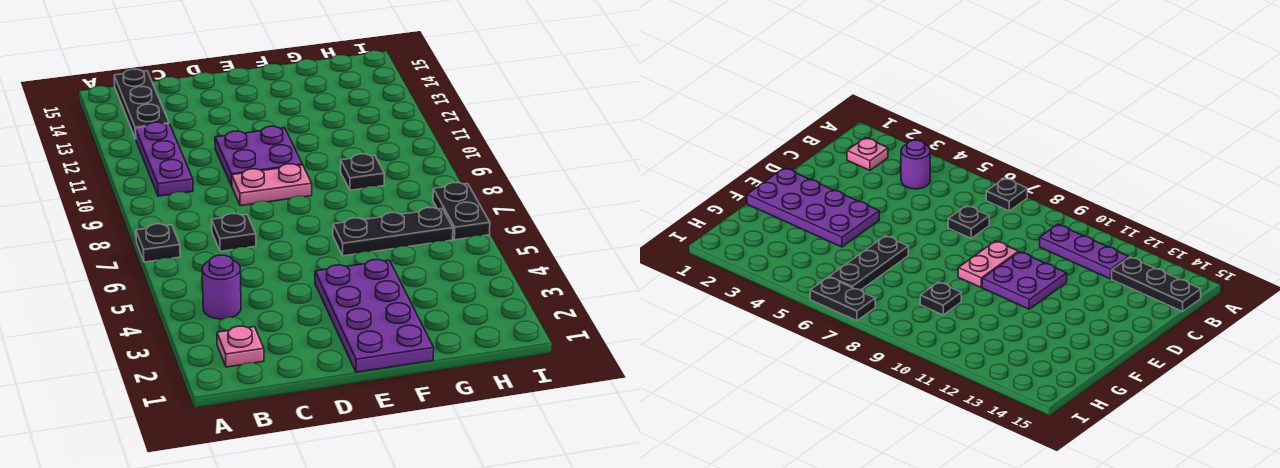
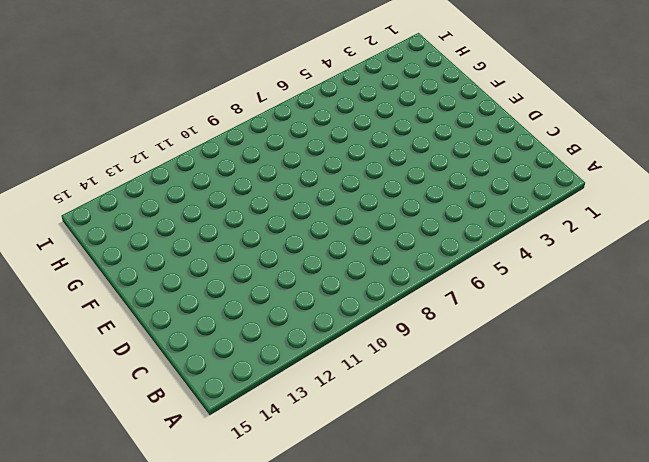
none -> black plate A7 level 1
none -> pink plate B2 level 1
none -> purple round brick B4 level 1

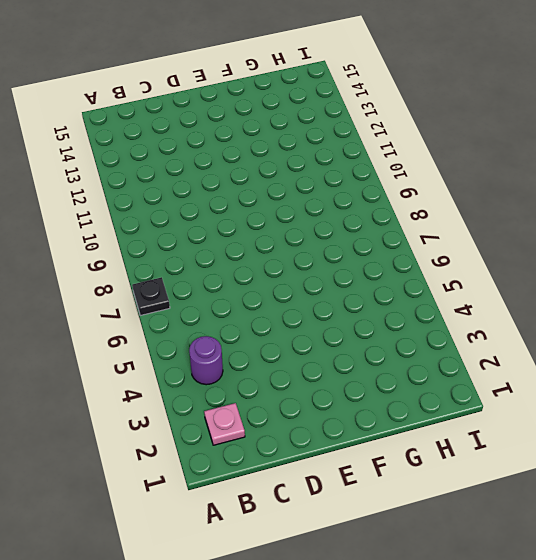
none -> purple plate B10:B12 level 1
none -> black plate B13:B15 level 1
none -> black plate C7 level 1

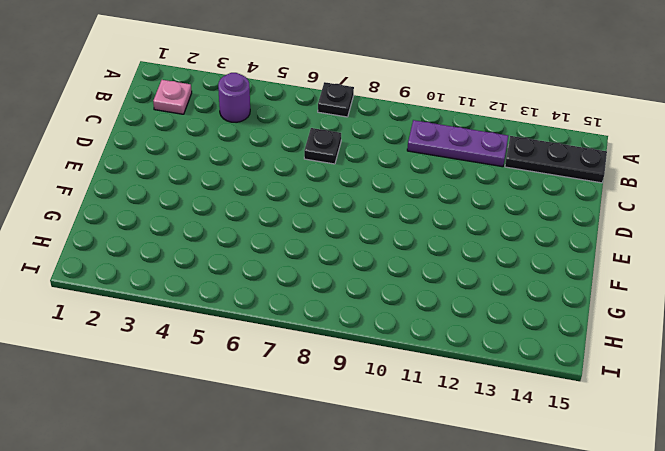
none -> pink plate D9:E9 level 1
none -> purple plate D10:E11 level 1
none -> purple plate E1:F4 level 1

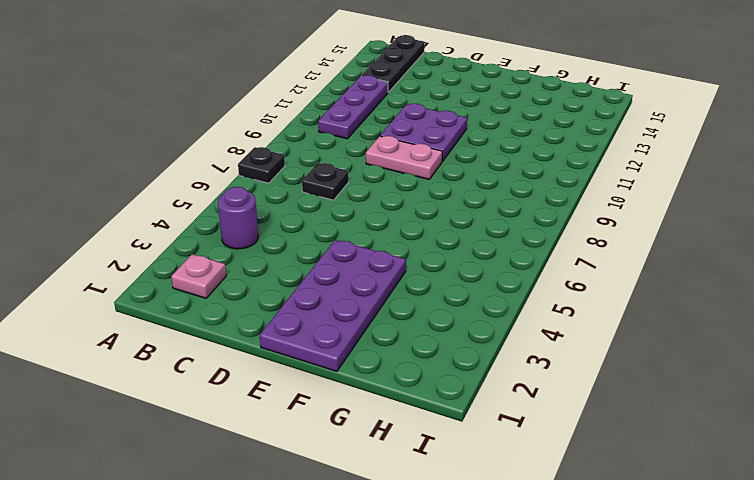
none -> black plate F6:H6 level 1
none -> black plate G9 level 1
none -> black plate I6:I7 level 1

